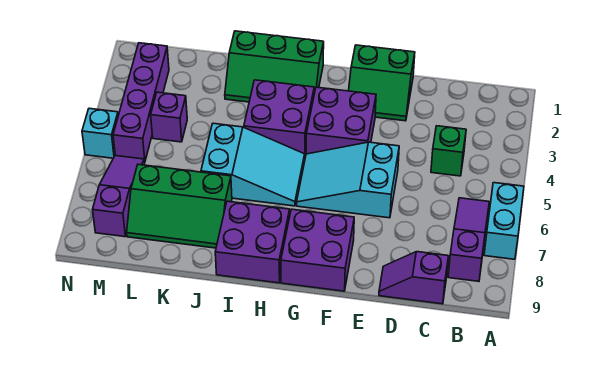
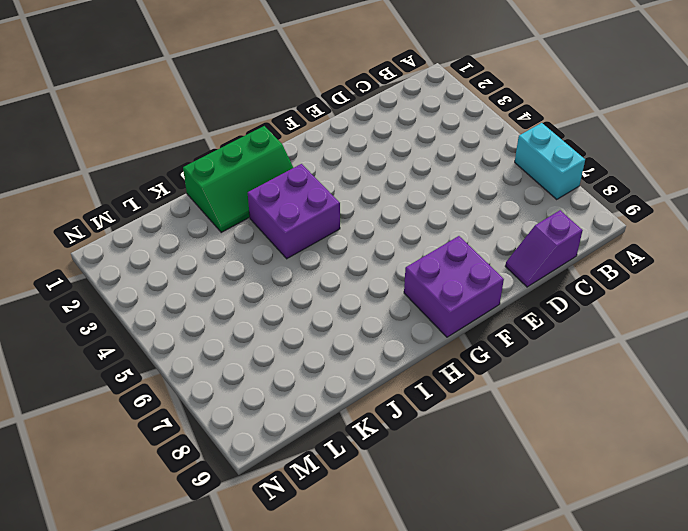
none -> purple slope B6:B8 level 1 top 8
none -> green brick C4 level 1
none -> green slope E1:F2 level 1 top 1

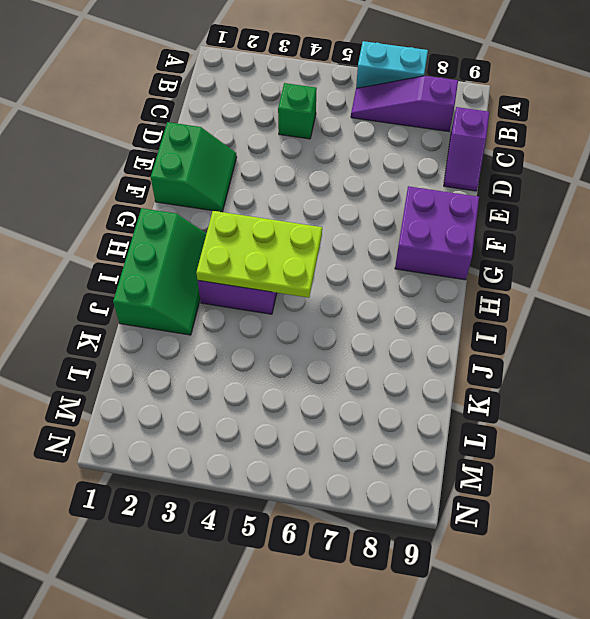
lime plate H3:I5 level 2 -> none
none -> cyan slope E5:G6 level 1 top E
none -> purple brick F3:G4 level 1
none -> cyan slope H5:J6 level 1 top J

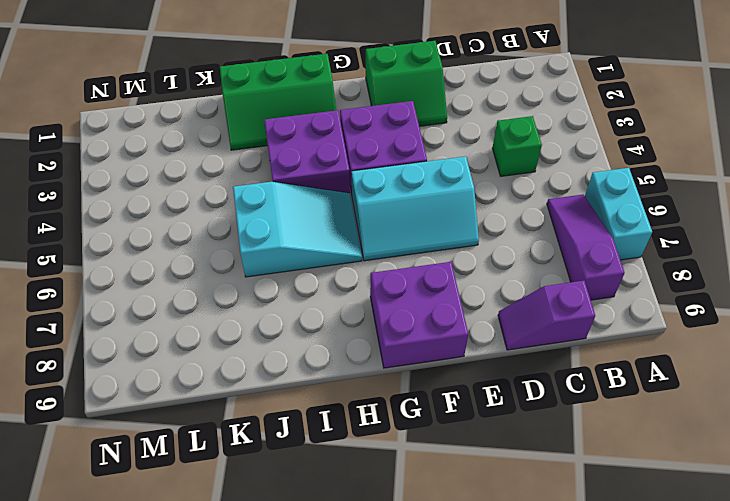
cyan slope E5:G6 level 1 top 5 -> cyan slope E5:G6 level 1 top E
none -> purple brick H8:I9 level 1
none -> green slope J7:L8 level 1 top 7
none -> purple brick L4 level 1

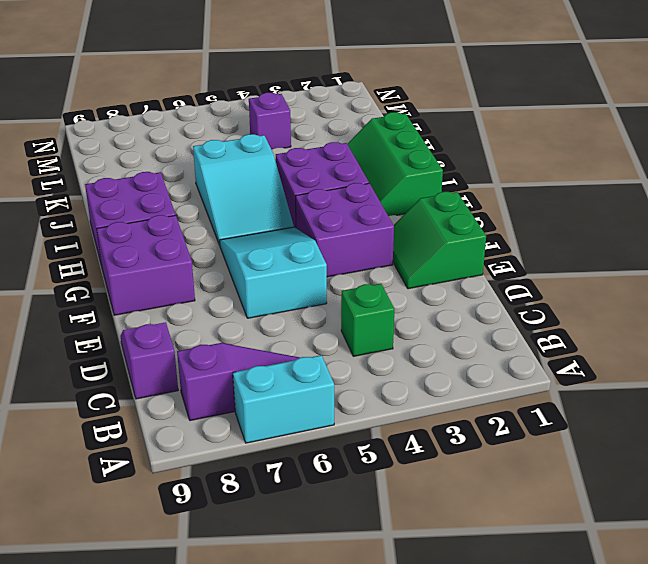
none -> green slope J7:L8 level 1 top 7
none -> purple brick M2:M5 level 1
none -> purple slope M6:M8 level 1 top 8

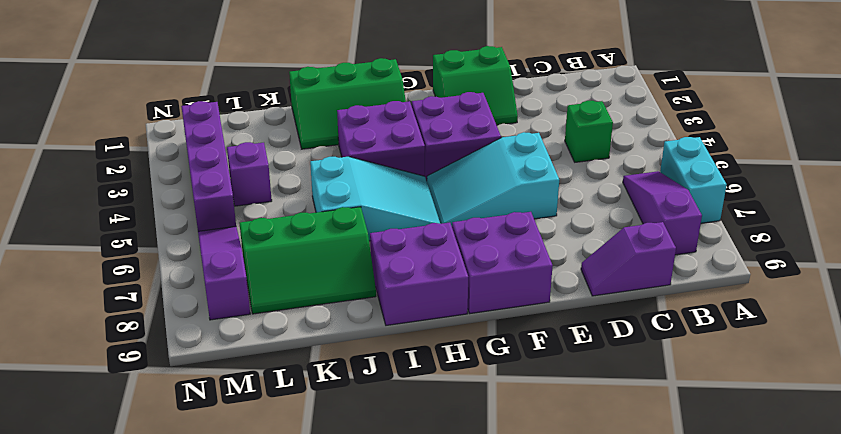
none -> cyan brick N5 level 1

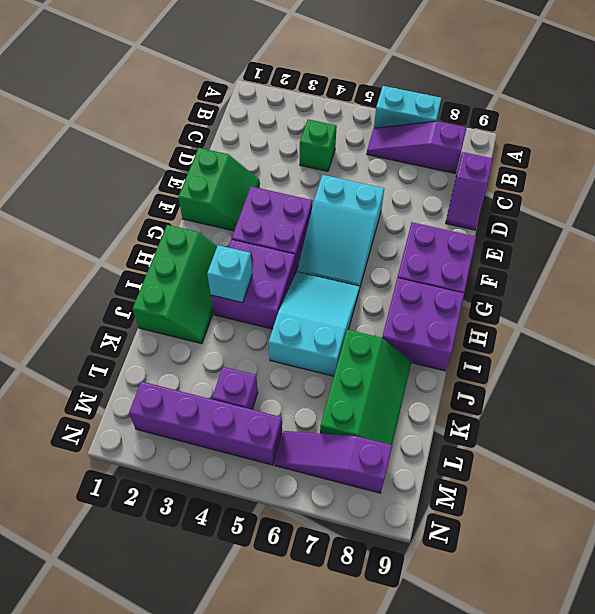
cyan brick I3 level 2 -> cyan brick N5 level 1

